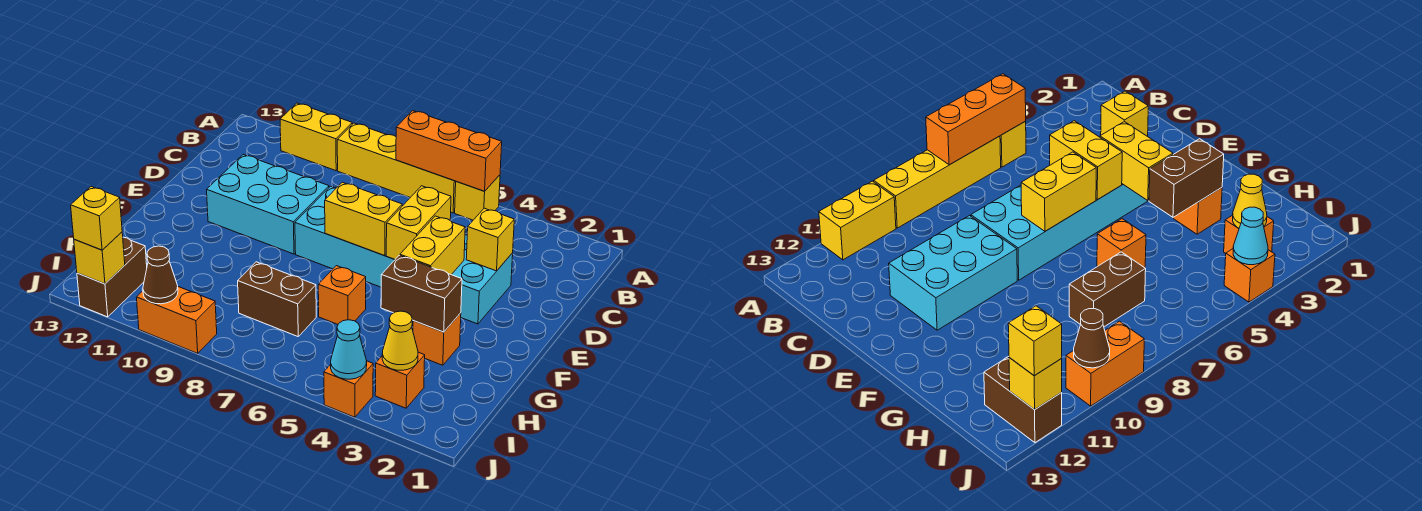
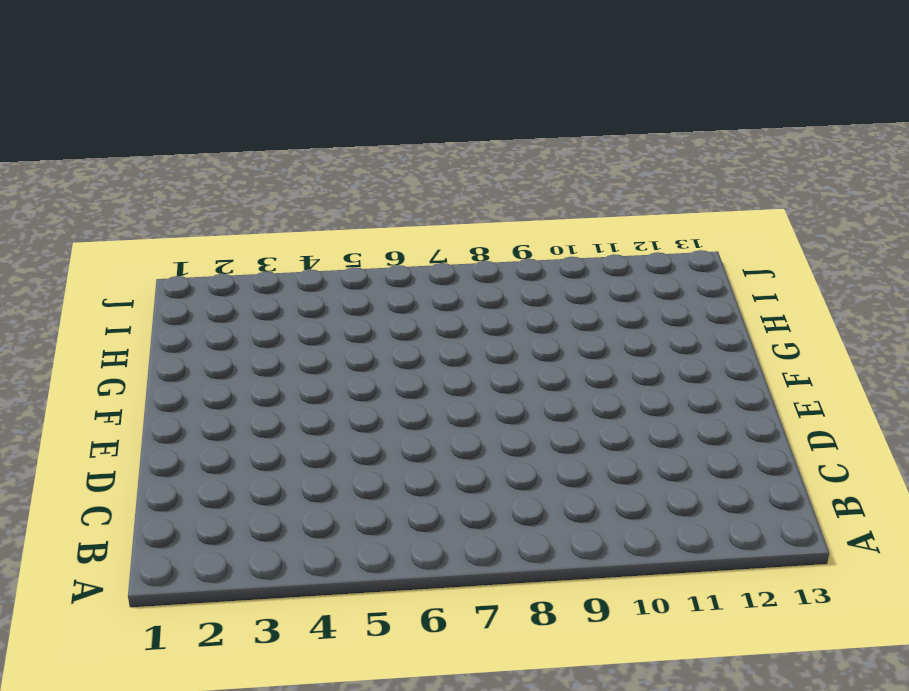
none -> yellow brick A5 level 1
none -> yellow brick A6:A9 level 1
none -> yellow brick A10:A11 level 1

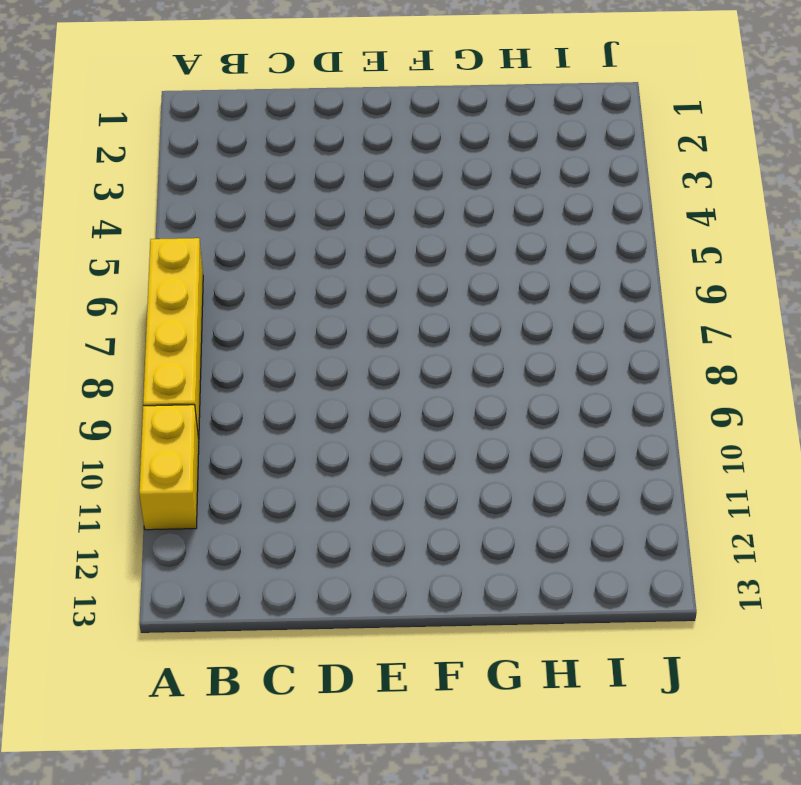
none -> yellow brick A5 level 1
none -> cyan brick D3:E8 level 1
none -> cyan brick D9:E11 level 1

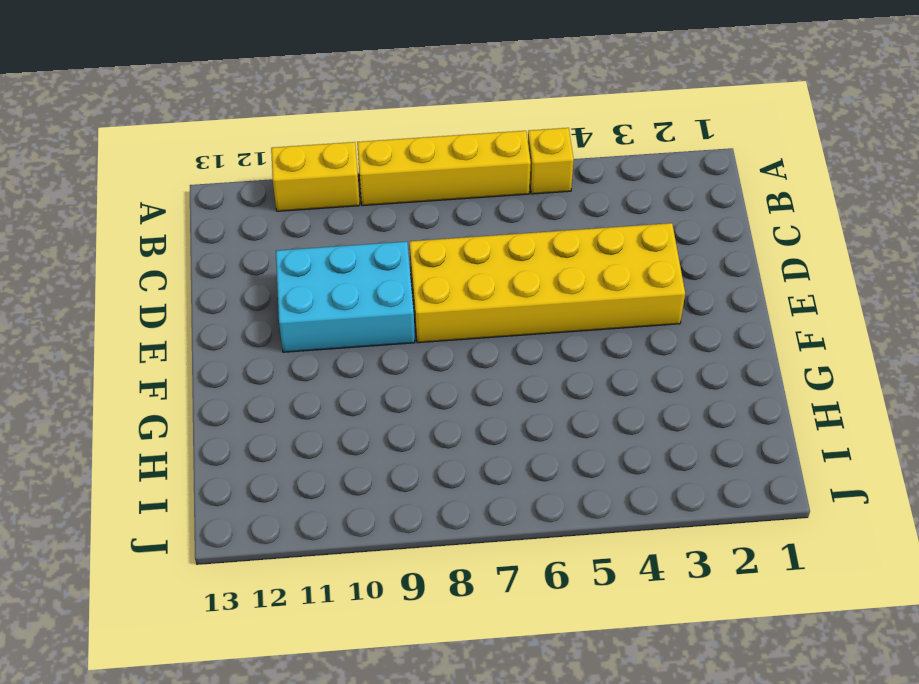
yellow brick D3:E8 level 1 -> cyan brick D3:E8 level 1
none -> orange brick G3 level 1
none -> orange brick G6 level 1
none -> brown brick H7:H8 level 1

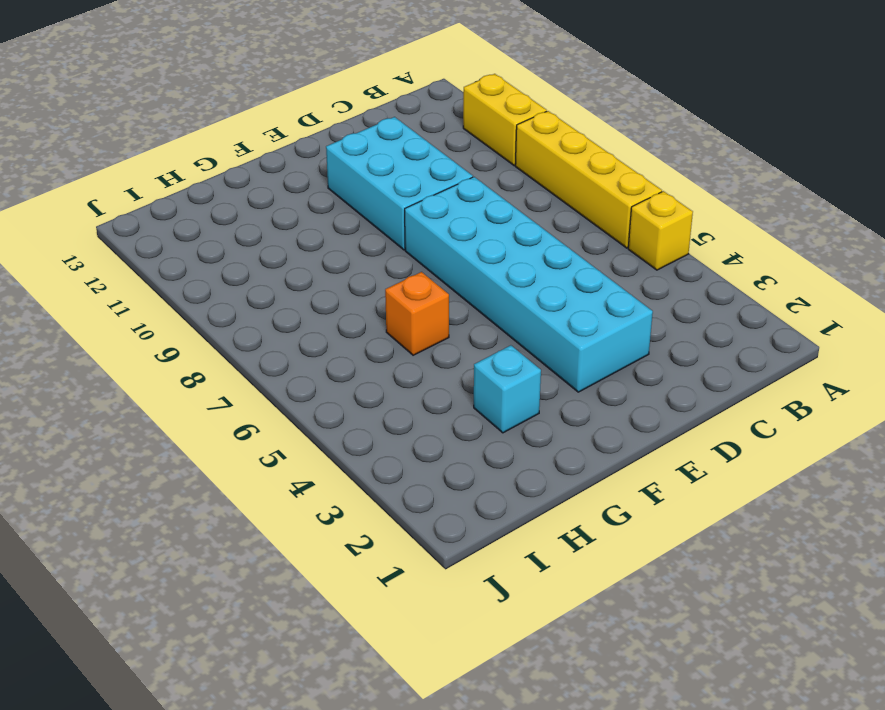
cyan brick G3 level 1 -> orange brick G3 level 1
none -> brown brick H7:H8 level 1
none -> orange brick I3 level 1
none -> brown brick I12:J12 level 1

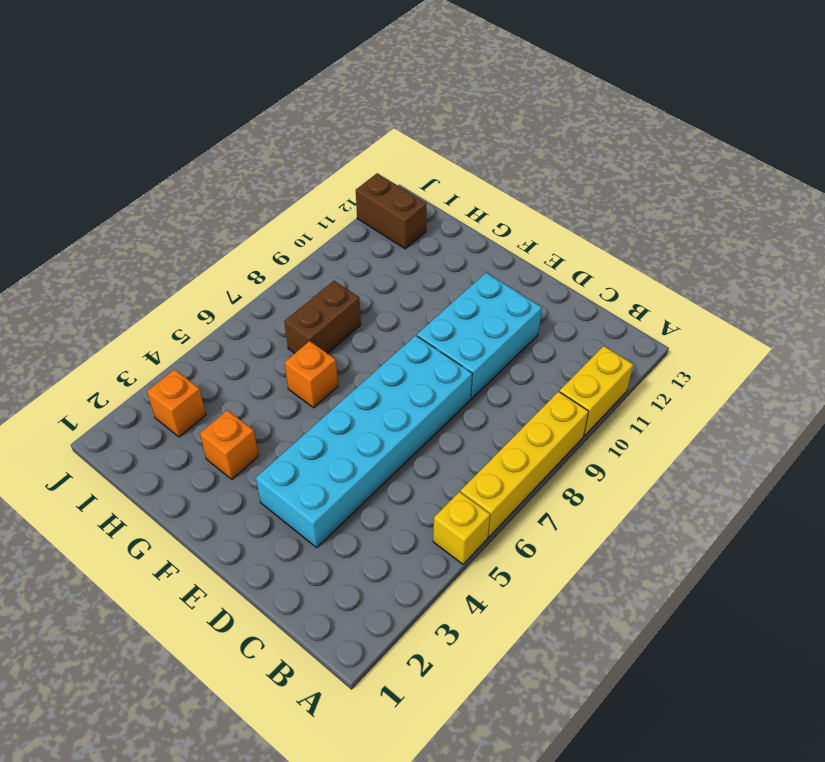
none -> orange brick J4 level 1
none -> orange brick J9:J10 level 1
none -> orange brick A5:A7 level 2

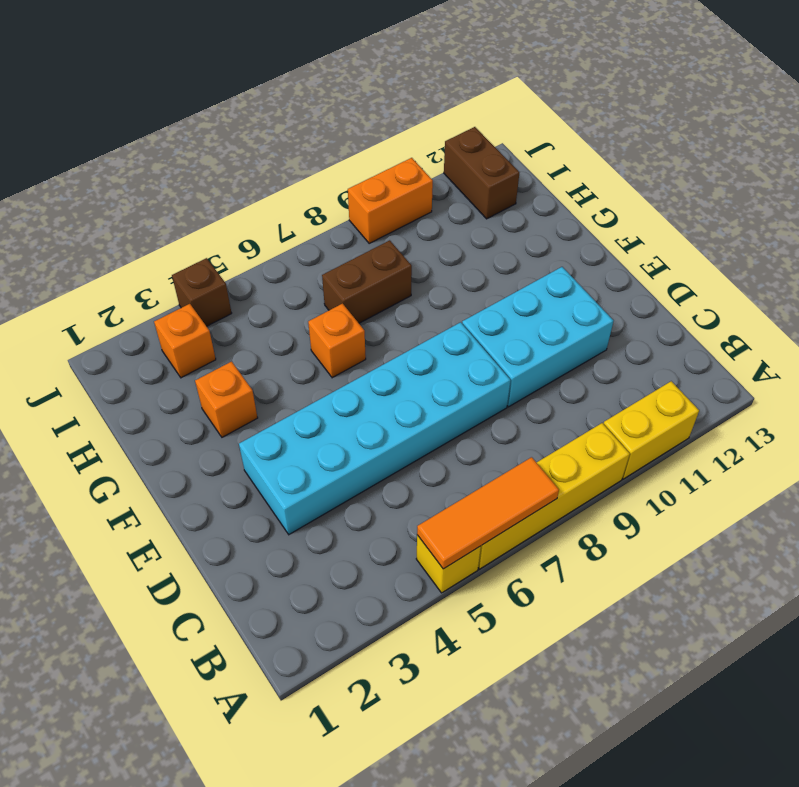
orange tile A5:A7 level 2 -> orange brick A5:A7 level 2
brown brick J4 level 1 -> orange brick J4 level 1
none -> yellow brick D3 level 2
none -> yellow brick D5:E5 level 2
none -> yellow brick E4:F4 level 2

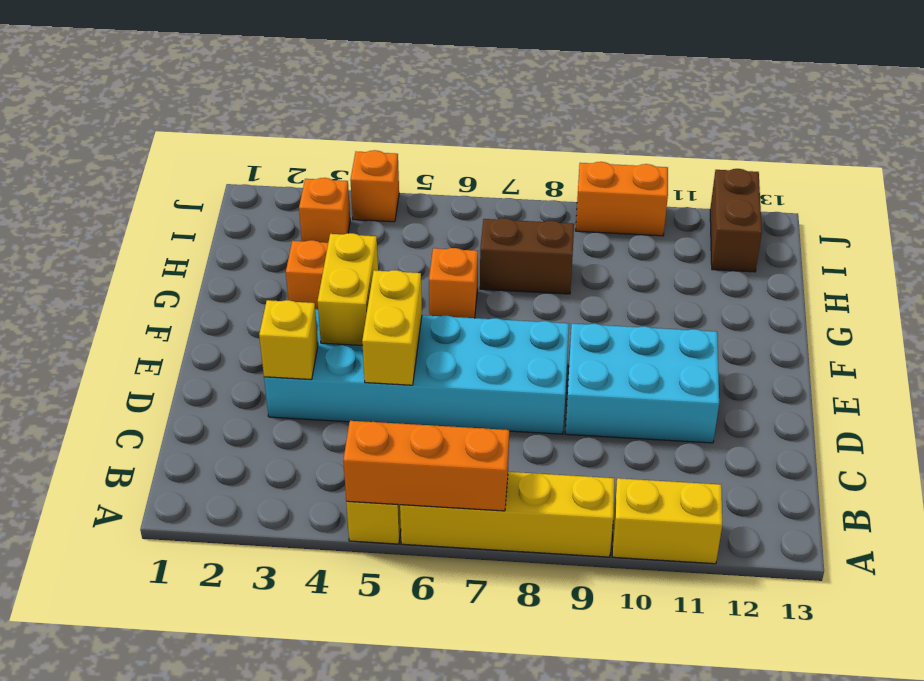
none -> yellow brick E6:E7 level 2
none -> brown brick G3:G4 level 2
none -> yellow cone I3 level 2

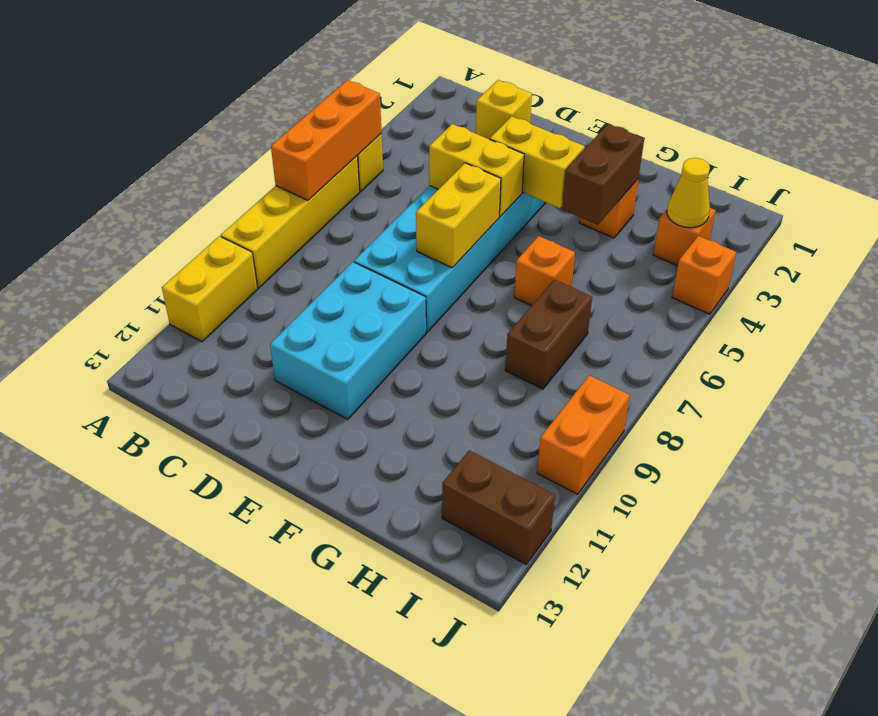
none -> cyan cone J4 level 2
none -> brown cone J10 level 2
none -> yellow brick J12 level 2

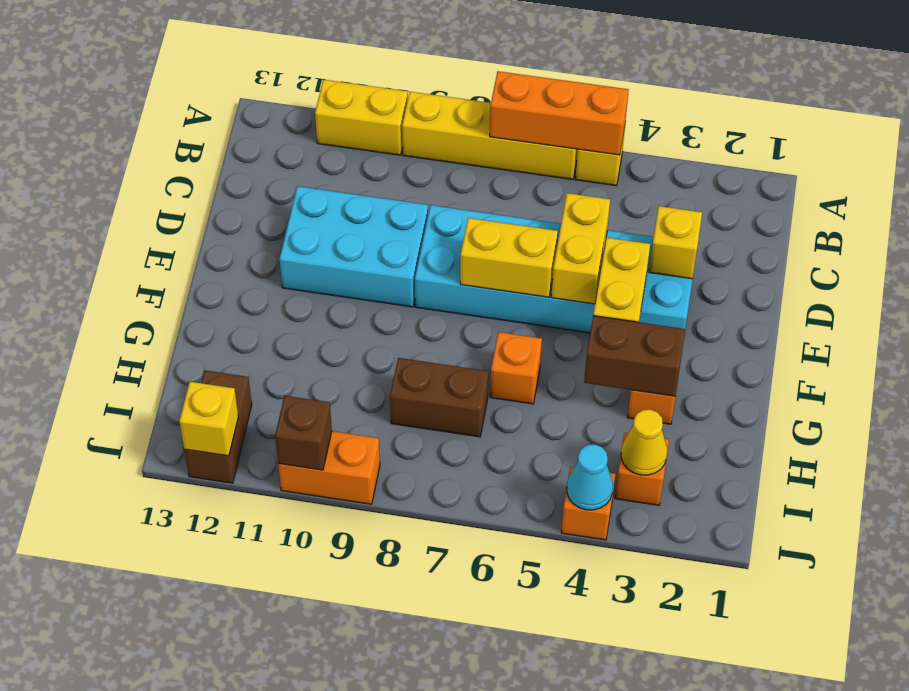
brown brick J10 level 2 -> brown cone J10 level 2
none -> yellow brick J12 level 3

